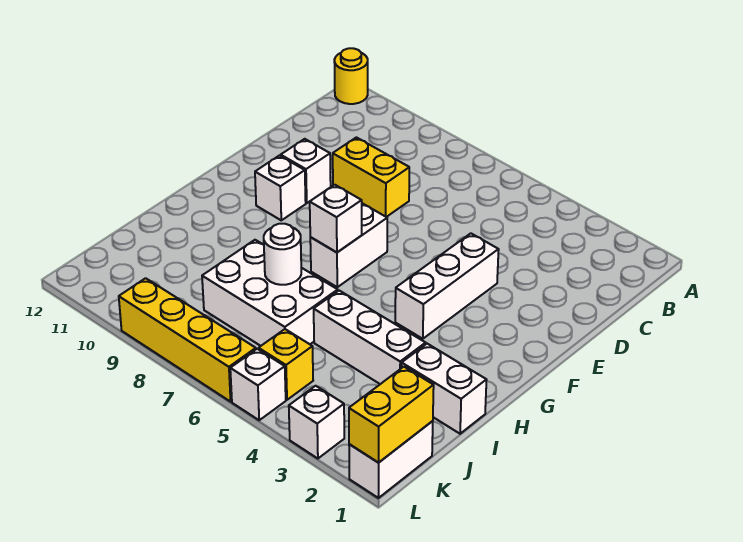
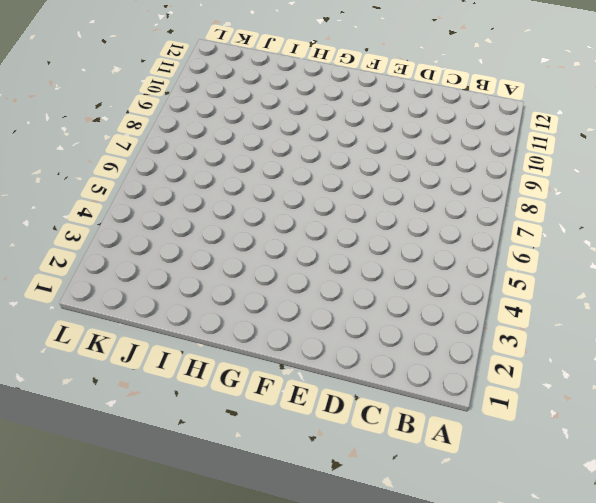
none -> yellow round brick A12 level 1
none -> yellow brick D8:D9 level 1
none -> white brick E4:G4 level 1

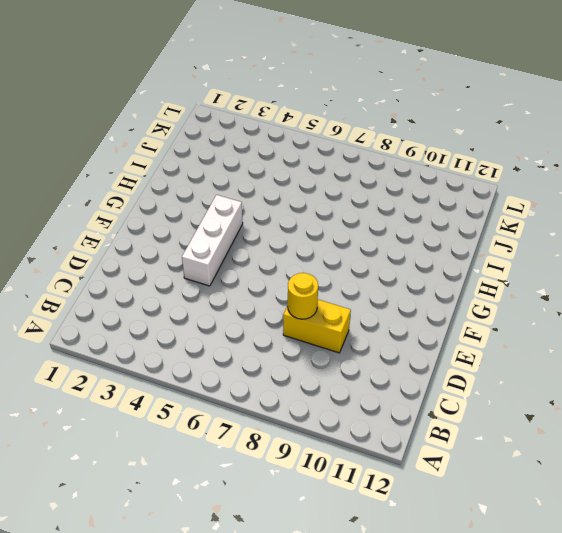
yellow round brick D8 level 2 -> yellow round brick A12 level 1
none -> white brick E10 level 1
none -> white brick F7:G7 level 1
none -> white brick F10 level 1

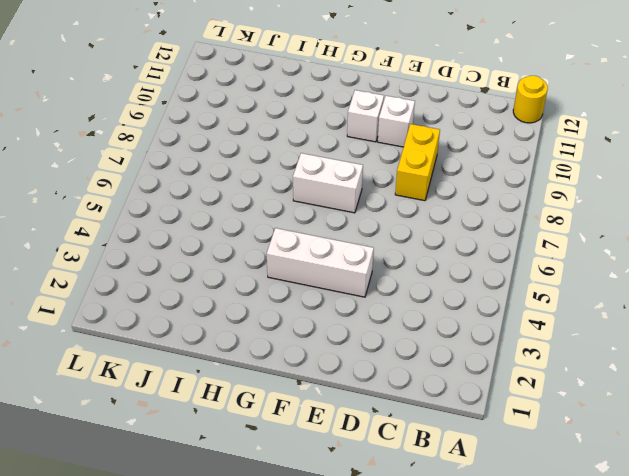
none -> white brick I1:I2 level 1
none -> white brick I3:I5 level 1
none -> white brick I6:J8 level 1

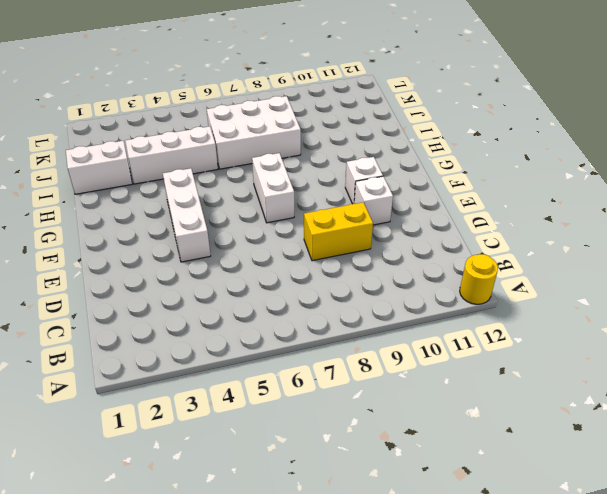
none -> white brick K1:L1 level 1
none -> yellow brick K5 level 1
none -> white brick L3 level 1

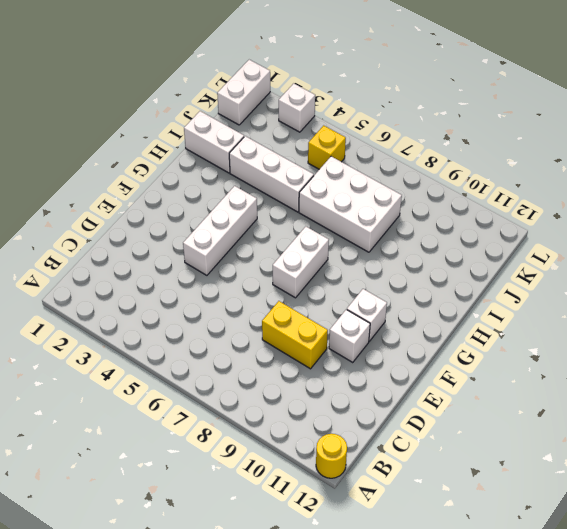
none -> white brick L5 level 1
none -> yellow brick L6:L9 level 1
none -> white brick G7 level 2

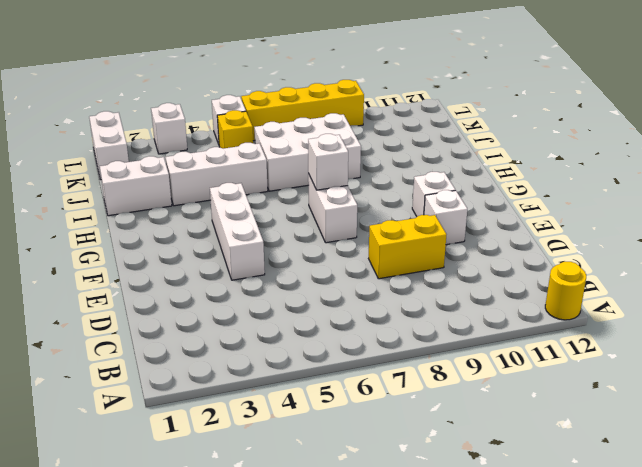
none -> white round brick I7 level 2
none -> yellow brick K1:L1 level 2

